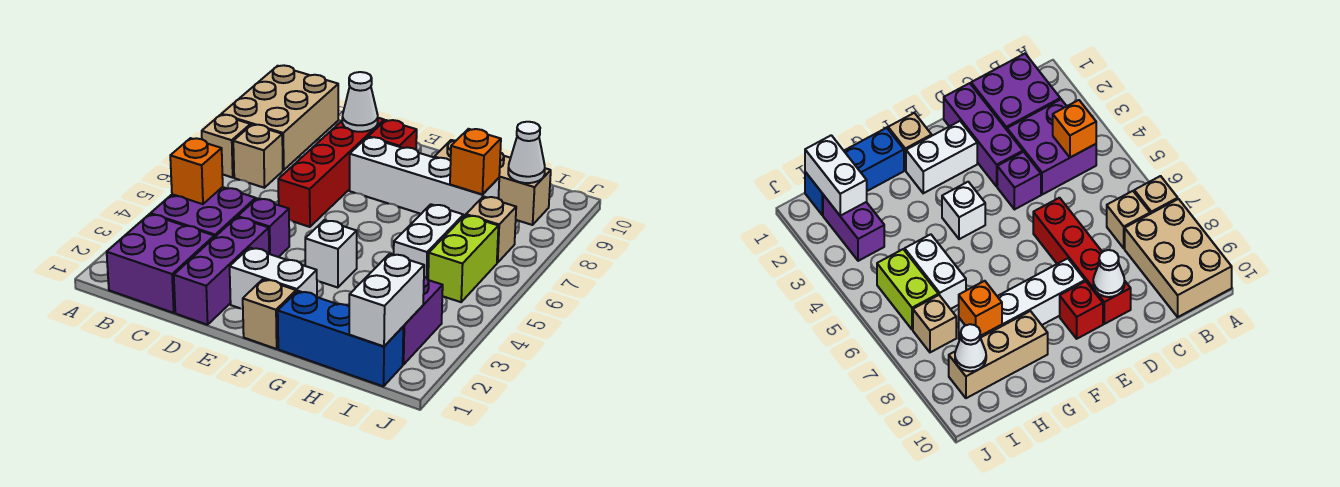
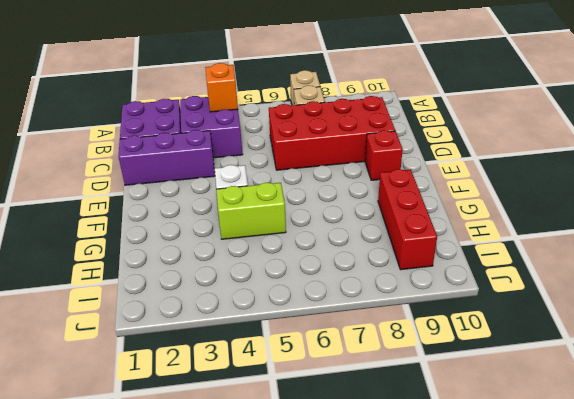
red brick C6:D9 level 1 -> red brick D6:D9 level 1
lime brick G4:G5 level 1 -> lime brick I5:I6 level 1
red brick G9:I9 level 1 -> tan brick G9:I9 level 1
none -> tan brick A8:B10 level 1
none -> purple brick D4 level 1
none -> white brick E2:F2 level 1

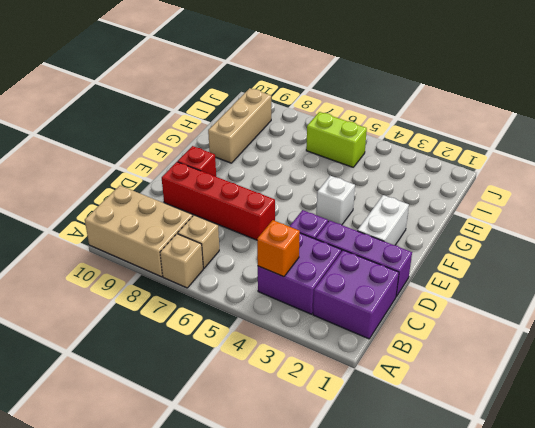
none -> white brick E8:H8 level 1
none -> tan brick F1 level 1
none -> blue brick G1:I1 level 1

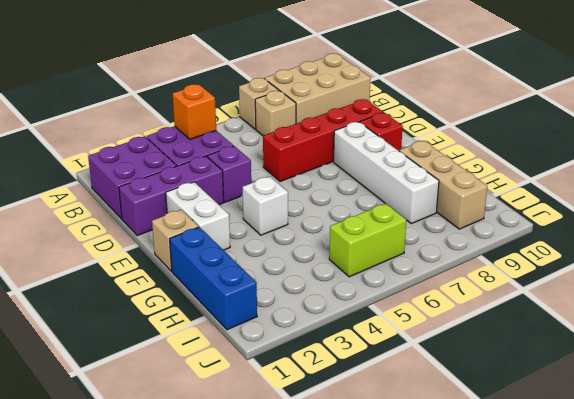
none -> white brick H5:H6 level 1
none -> purple brick I2:I3 level 1
none -> tan brick I7 level 1

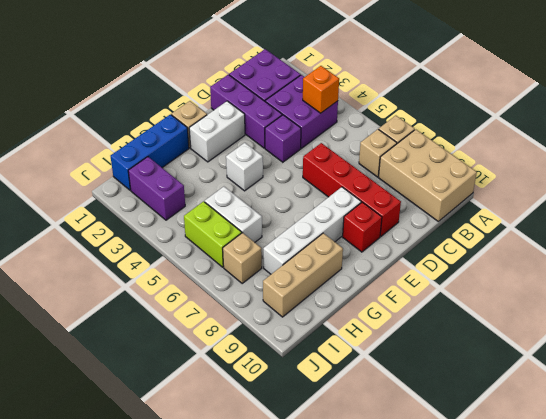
none -> white cone D9 level 2
none -> orange brick H8 level 2
none -> white brick I1:I2 level 2

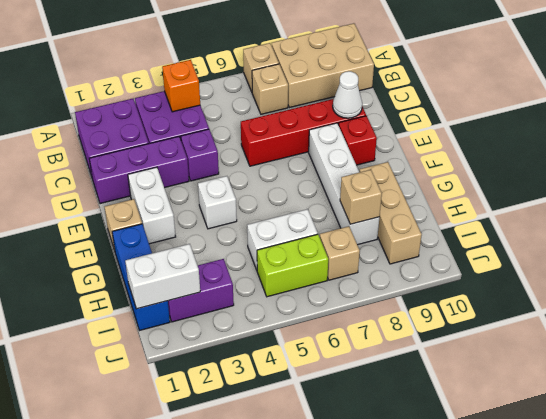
tan brick H8 level 2 -> orange brick H8 level 2
none -> white cone I9 level 2

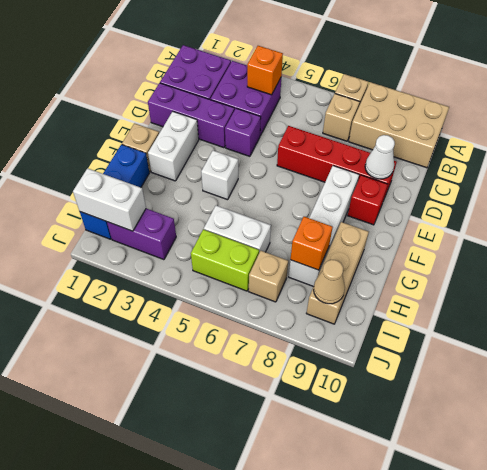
tan cone I9 level 2 -> white cone I9 level 2

